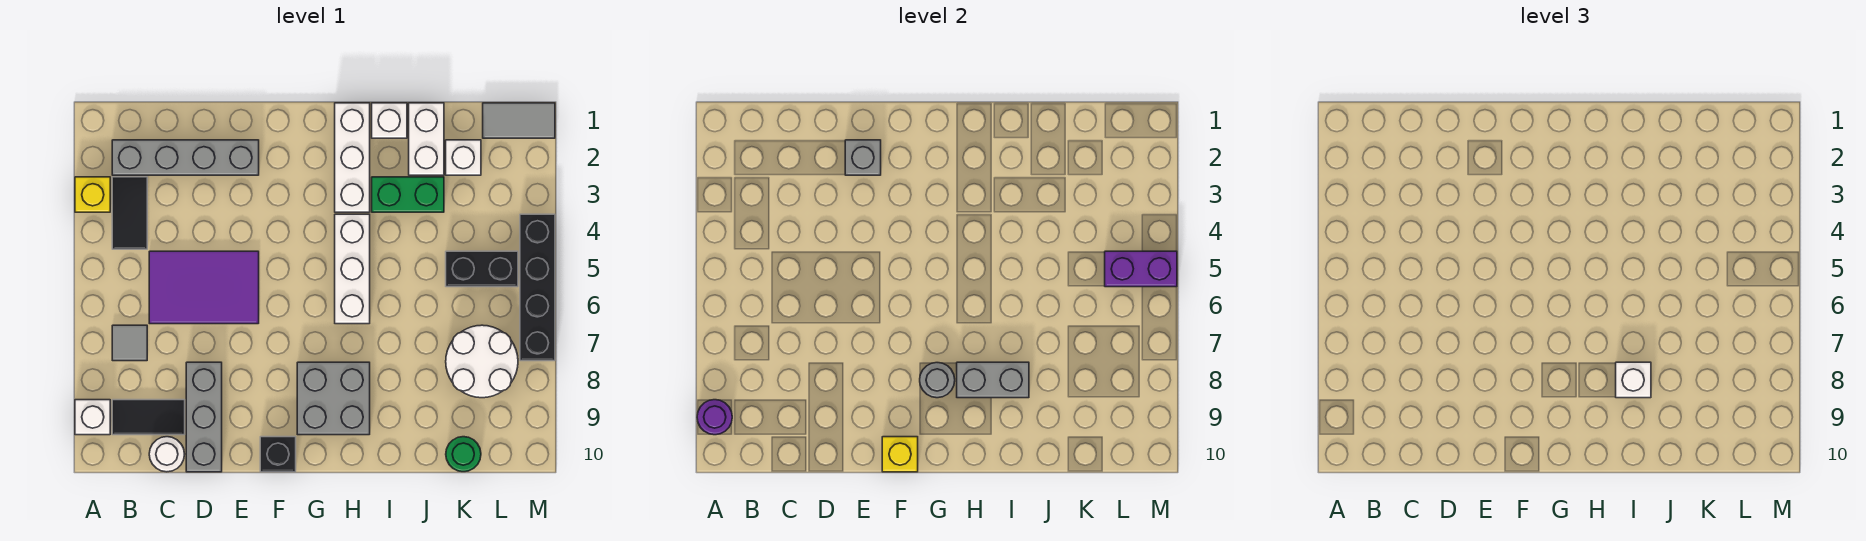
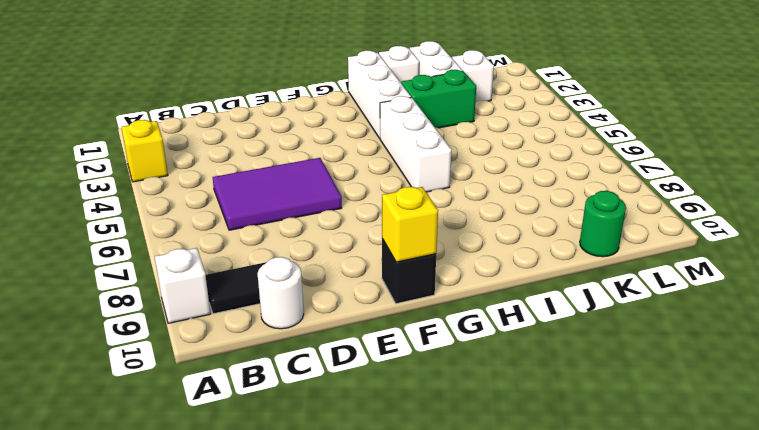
none -> grey brick B2:E2 level 1
none -> black tile B3:B4 level 1
none -> grey tile B7 level 1

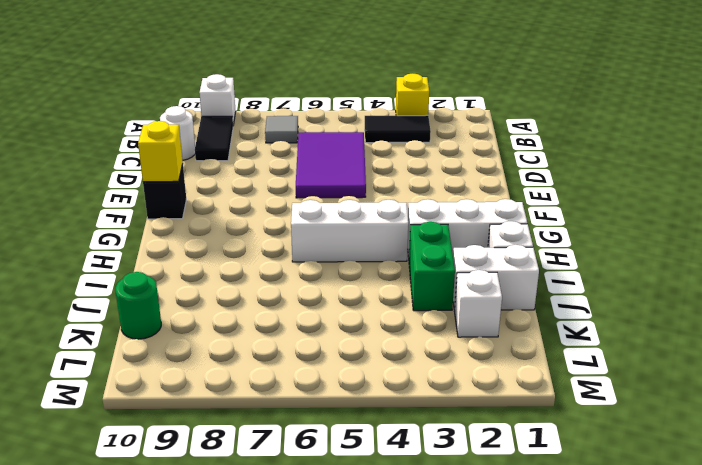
none -> grey brick B2:E2 level 1
none -> grey brick D8:D10 level 1
none -> grey brick G8:H9 level 1

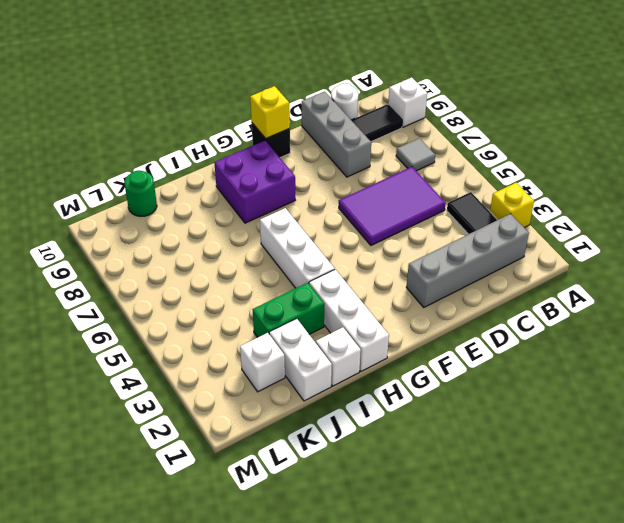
purple brick G8:H9 level 1 -> grey brick G8:H9 level 1
none -> black brick K5:L5 level 1
none -> white round brick K7:L8 level 1
none -> grey tile L1:M1 level 1

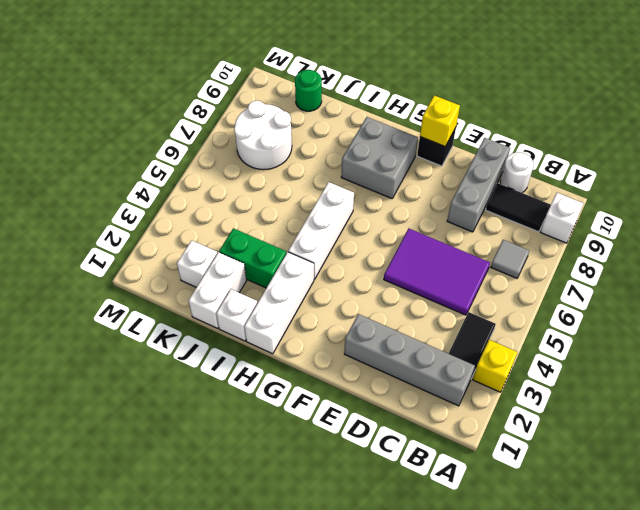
none -> black brick K5:L5 level 1
none -> grey tile L1:M1 level 1
none -> black brick M4:M7 level 1

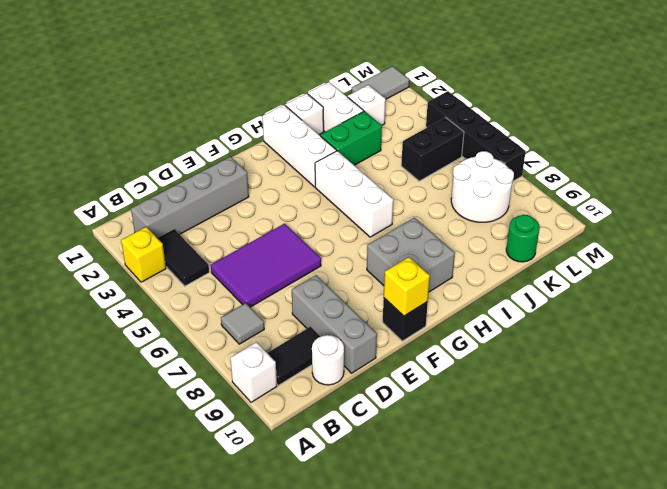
none -> purple round brick A9 level 2
none -> grey brick E2 level 2
none -> grey round brick G8 level 2

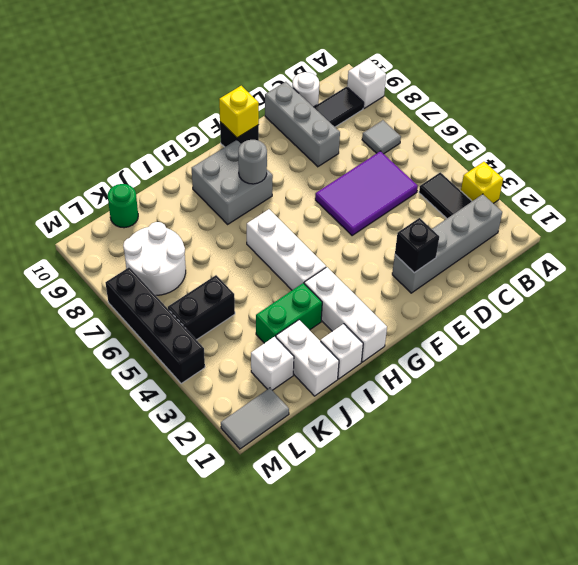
black brick E2 level 2 -> grey brick E2 level 2
none -> purple round brick A9 level 2
none -> grey brick H8:I8 level 2
none -> purple brick L5:M5 level 2

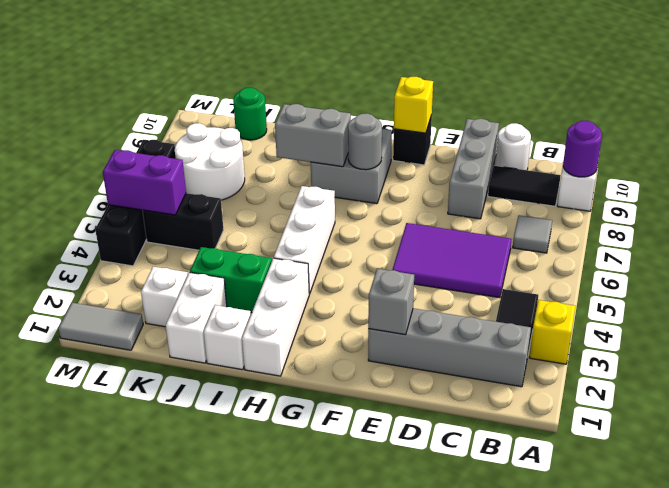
none -> white brick I8 level 3

